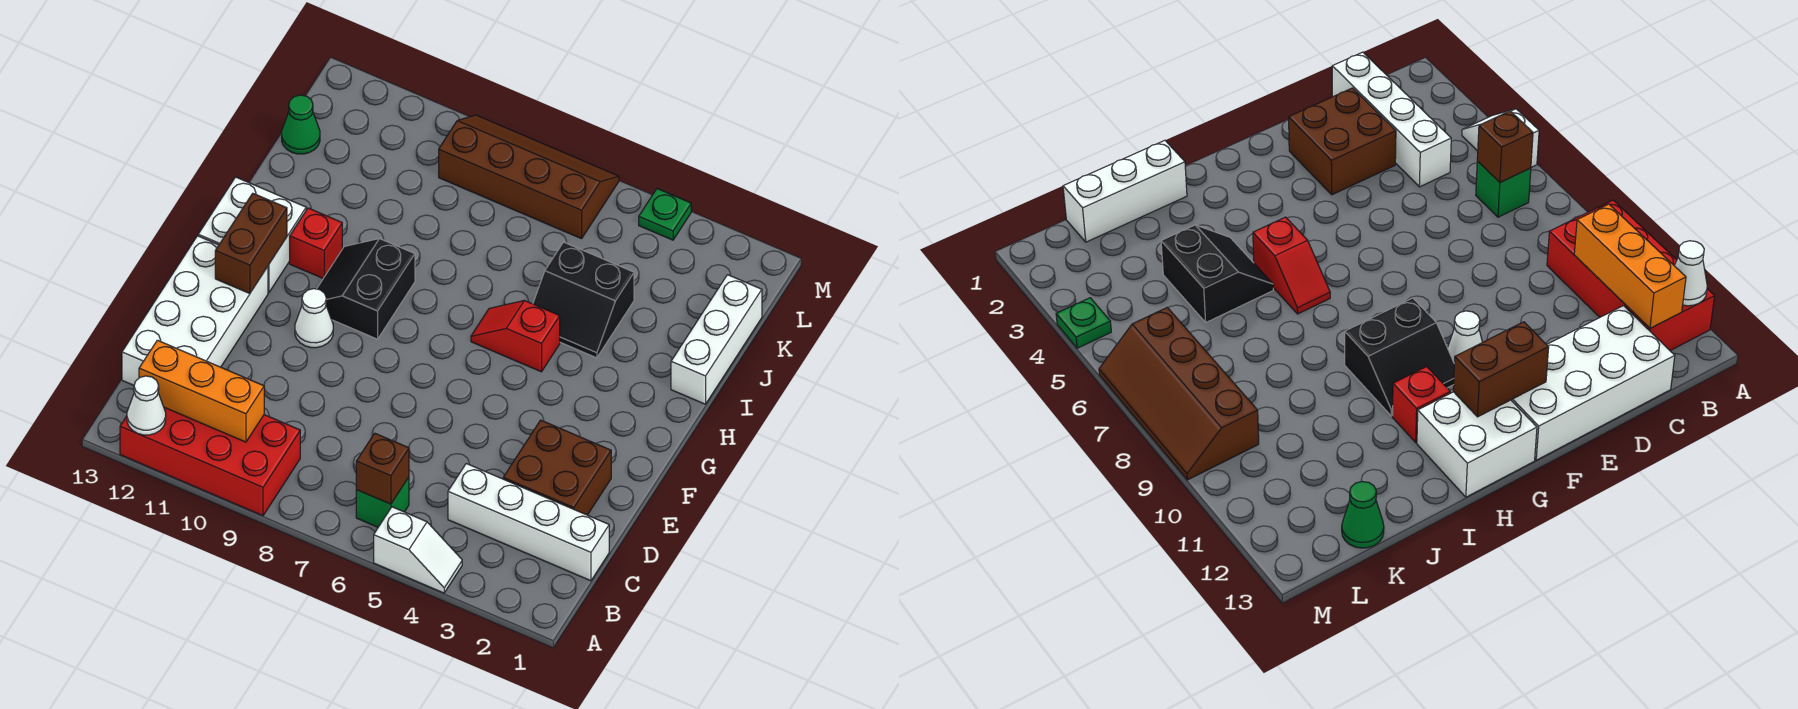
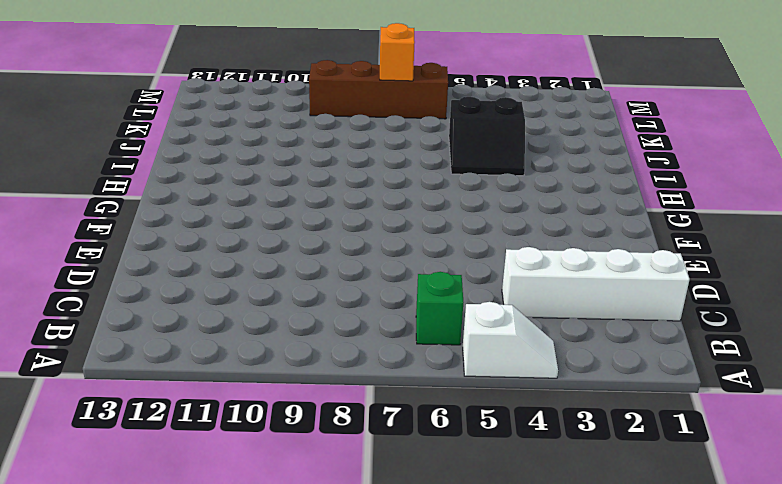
orange brick L7 level 2 -> none
none -> red brick A9:B12 level 1
none -> white brick C12:F13 level 1
none -> brown brick D2:E3 level 1

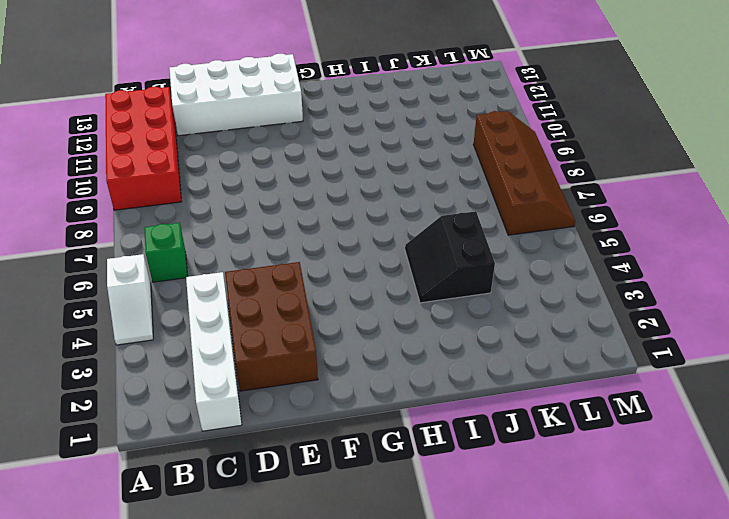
brown brick D2:E4 level 1 -> brown brick D2:E3 level 1
none -> white cone F10 level 1
none -> black slope G9:H10 level 1 top 9
none -> white brick G12:H13 level 1

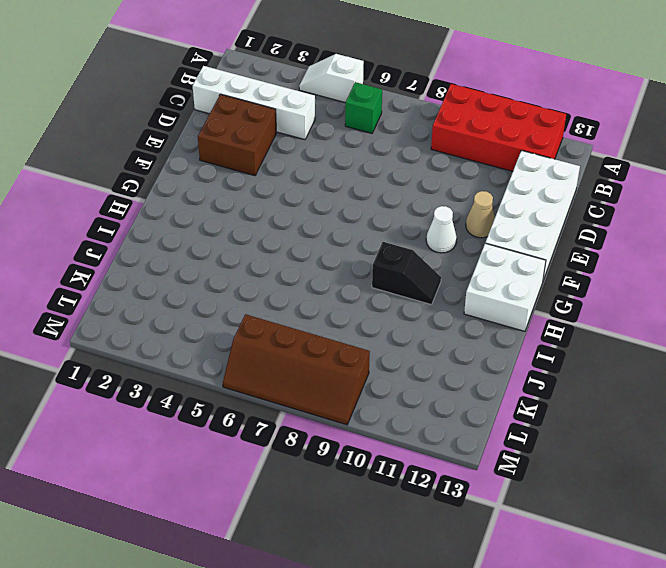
tan cone E11 level 1 -> none
black slope H9:H10 level 1 top 9 -> black slope G9:H10 level 1 top 9
none -> red slope H5:H6 level 1 top 5
none -> red brick H11 level 1
none -> white brick I1:K1 level 1

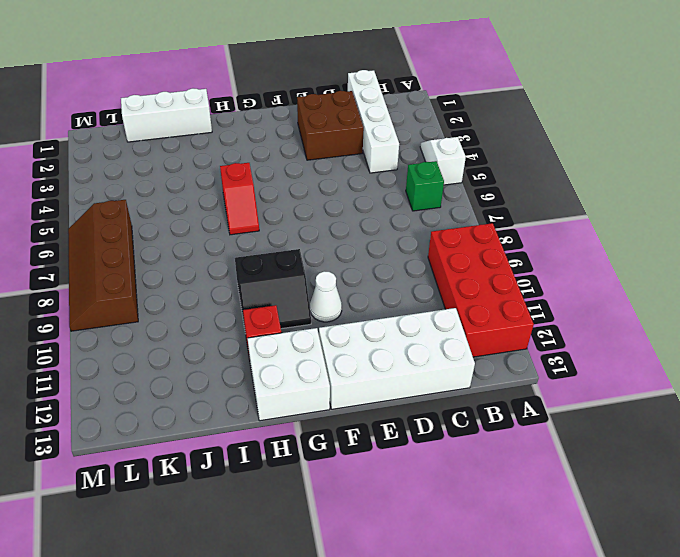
none -> black slope I4:J5 level 1 top J
none -> green cone K13 level 1
none -> green plate M4 level 1

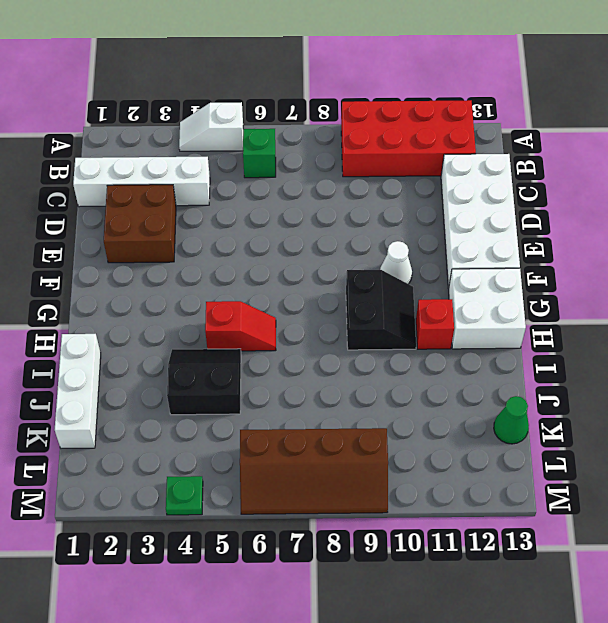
none -> white cone A12 level 2
none -> brown brick B6 level 2
none -> orange brick B10:B12 level 2

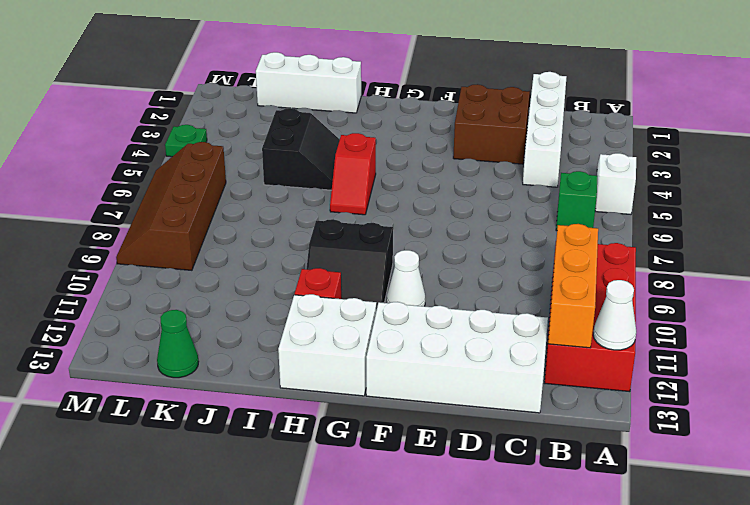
none -> brown brick B6 level 2
none -> brown brick F12:G12 level 2

